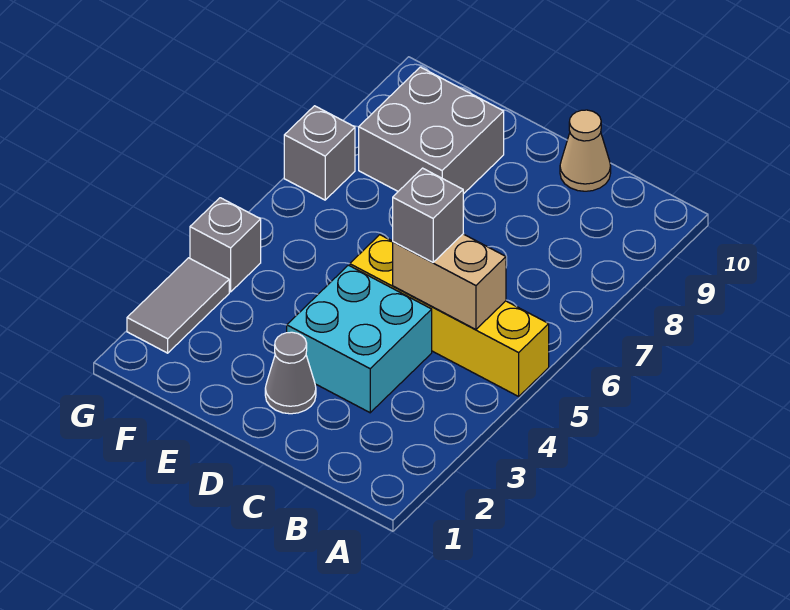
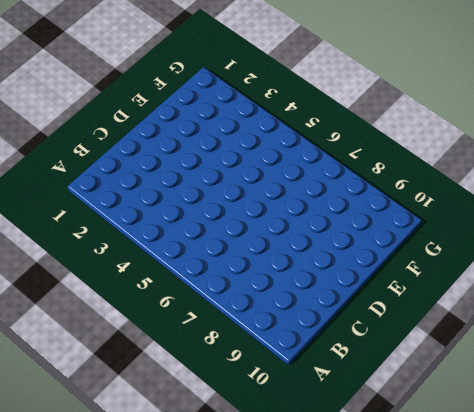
none -> yellow brick A5:D5 level 1
none -> cyan brick C3:D4 level 1

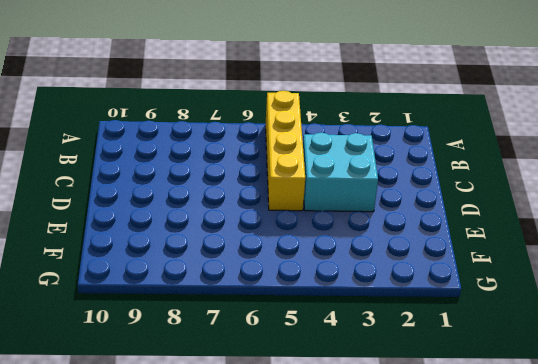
none -> tan cone C10 level 1
none -> grey cone D2 level 1

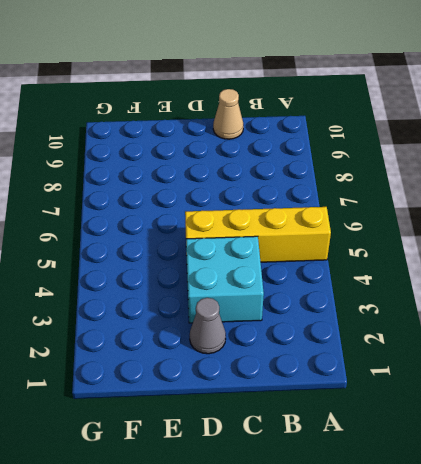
none -> grey brick E8:F9 level 1
none -> grey tile G2:G3 level 1

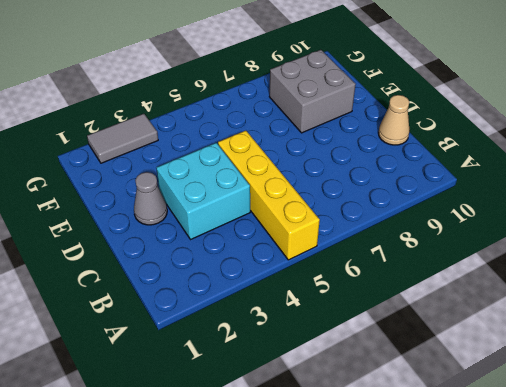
none -> grey brick G4 level 1
none -> grey brick G7 level 1

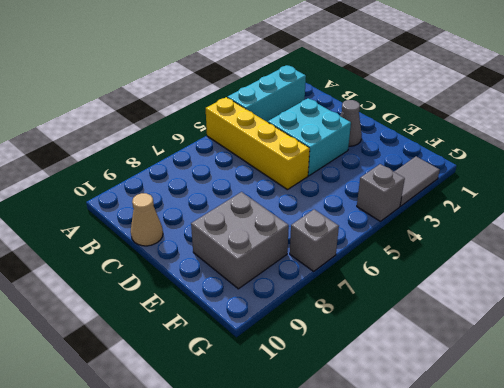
cyan brick A2:A4 level 1 -> none
none -> tan brick B5:C5 level 2
none -> grey brick C5 level 3

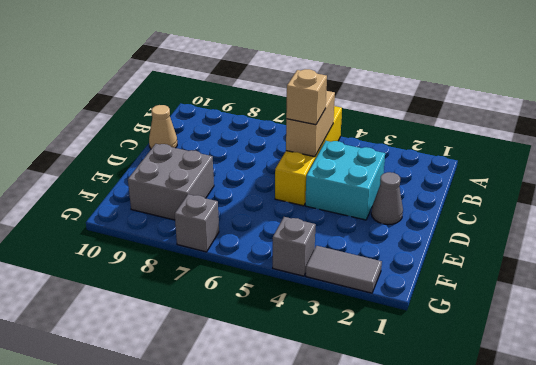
tan brick C5 level 3 -> grey brick C5 level 3

